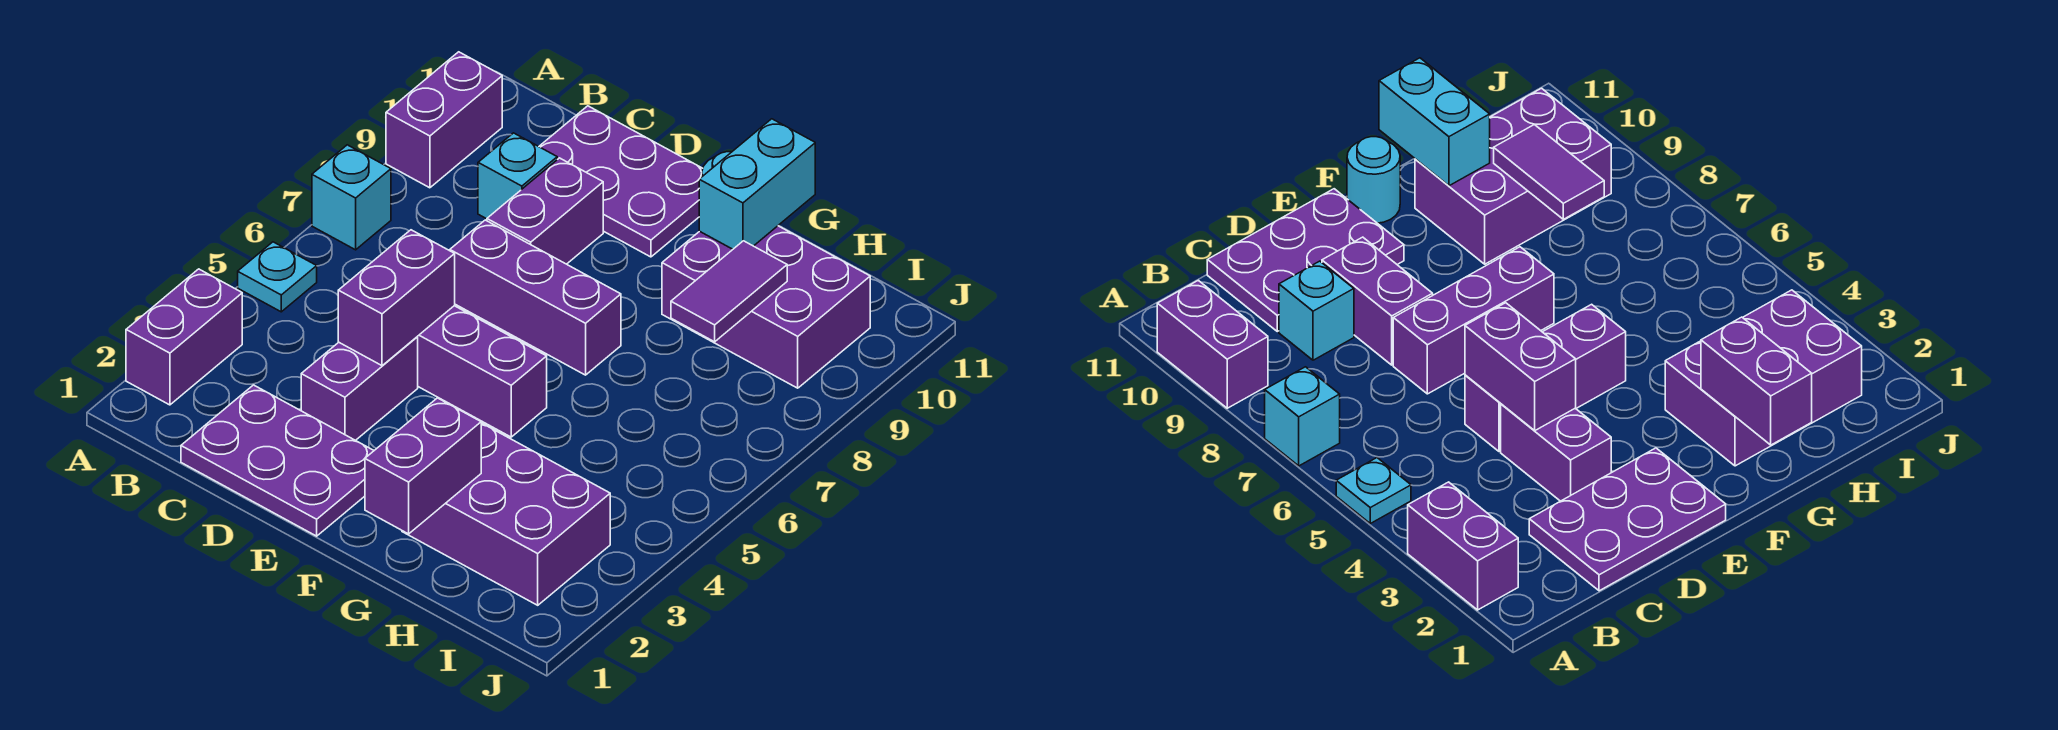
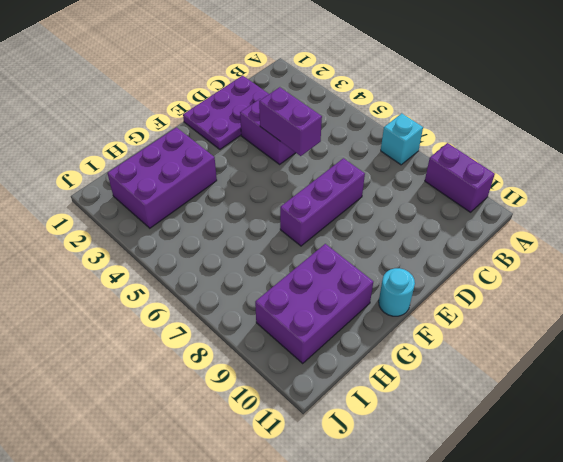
none -> purple brick A2:A3 level 1
none -> cyan plate A5 level 1
none -> cyan brick C9 level 1

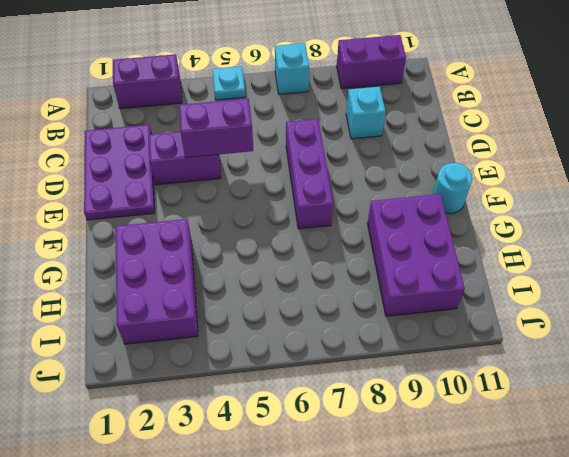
none -> purple plate C10:E11 level 1
none -> purple brick D5:F5 level 1
none -> purple brick D8:D9 level 1

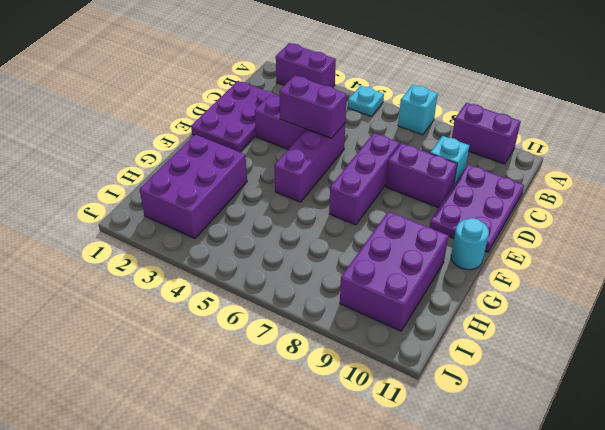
none -> purple brick G1:G2 level 2
none -> cyan brick G10:G11 level 2
none -> purple tile H8:H9 level 2

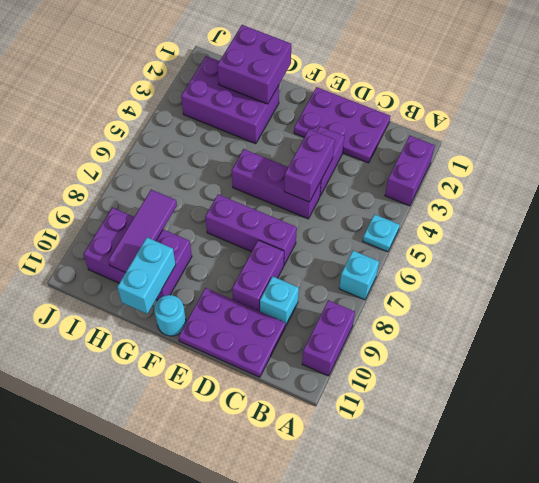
purple brick G1:H2 level 2 -> purple brick G1:G2 level 2
purple tile H8:H10 level 2 -> purple tile H8:H9 level 2

